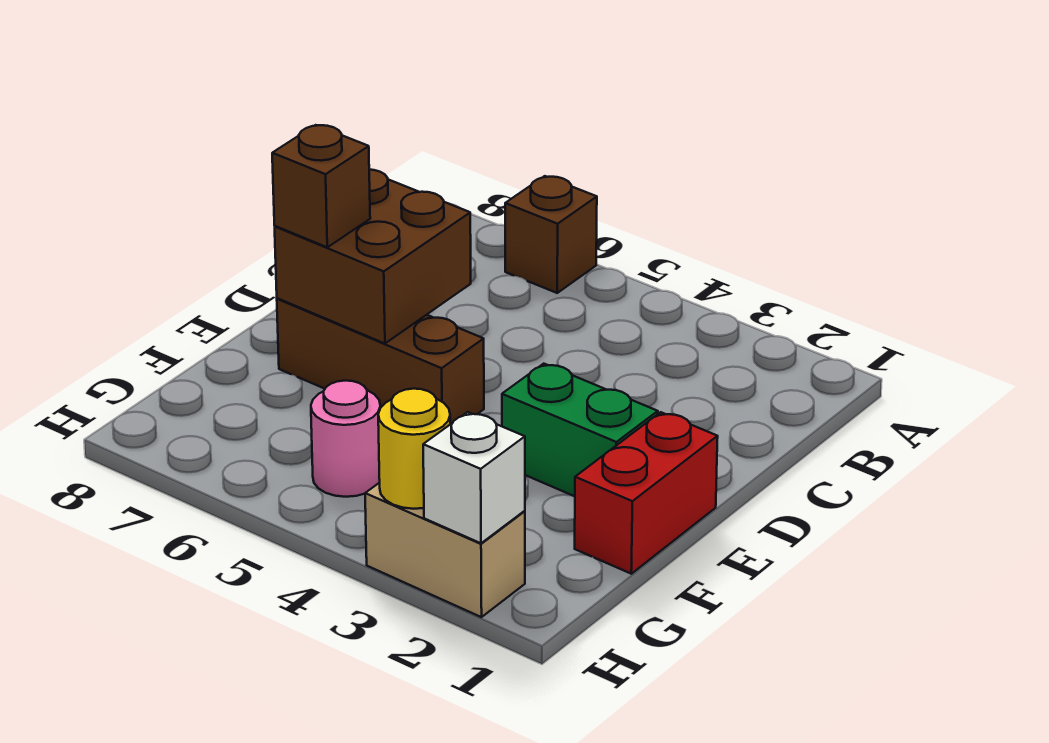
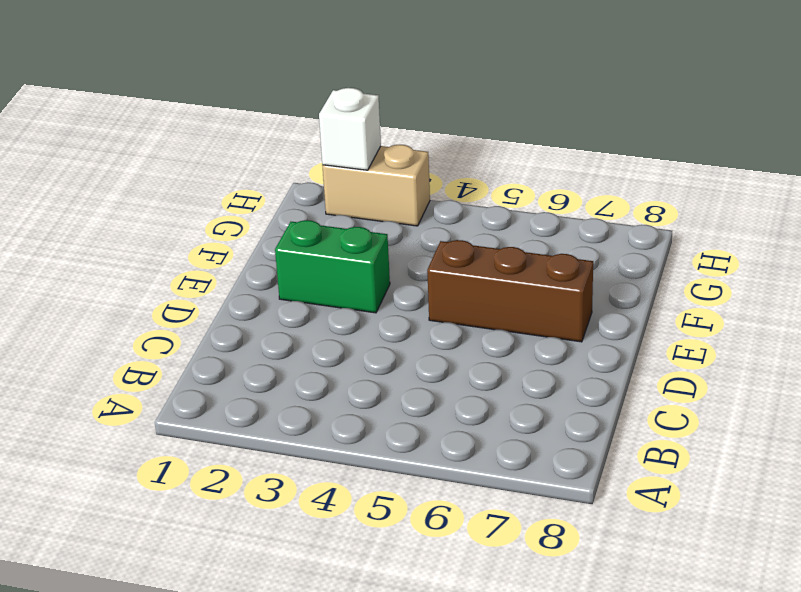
none -> brown brick A6 level 1
none -> red brick E1:F1 level 1

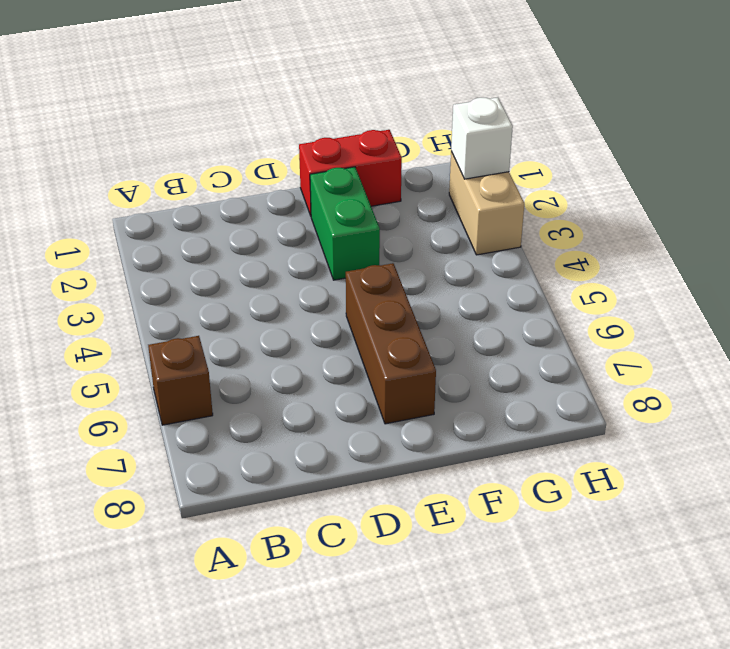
none -> pink round brick G5 level 1
none -> brown brick D6:E7 level 2

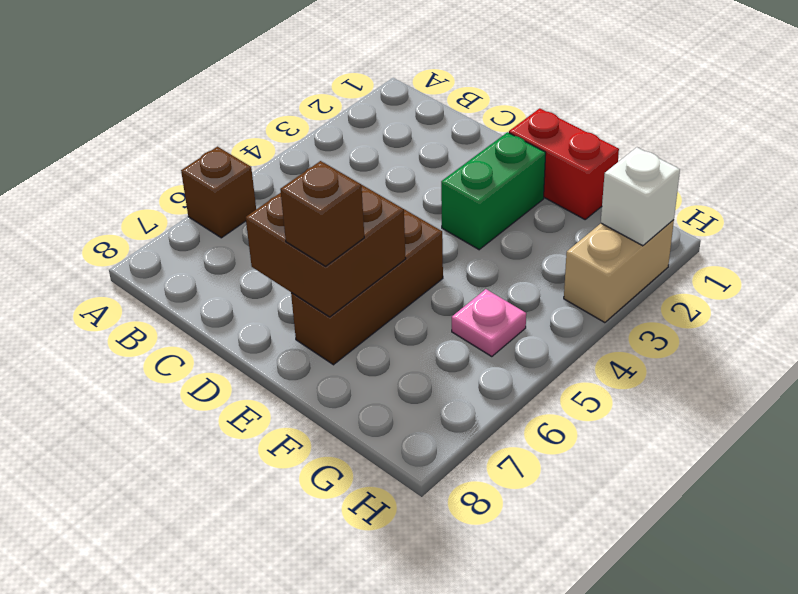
pink plate G5 level 1 -> pink round brick G5 level 1
none -> yellow round brick H3 level 2

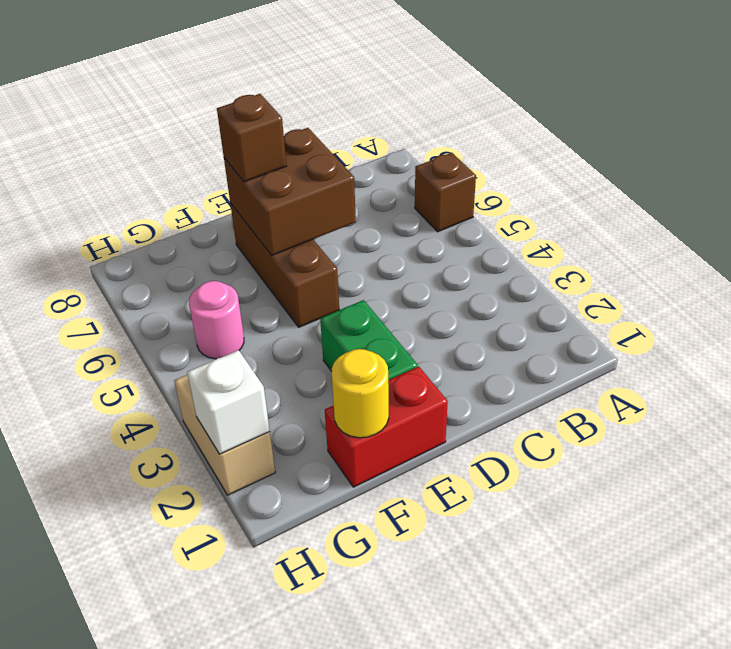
yellow round brick F1 level 2 -> yellow round brick H3 level 2

